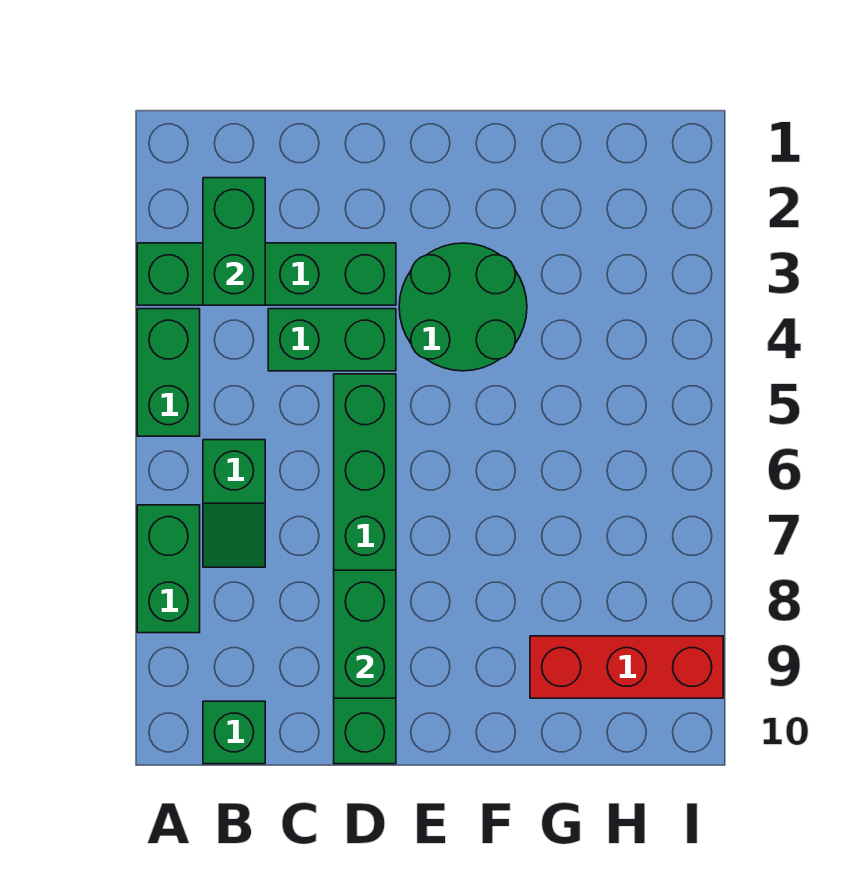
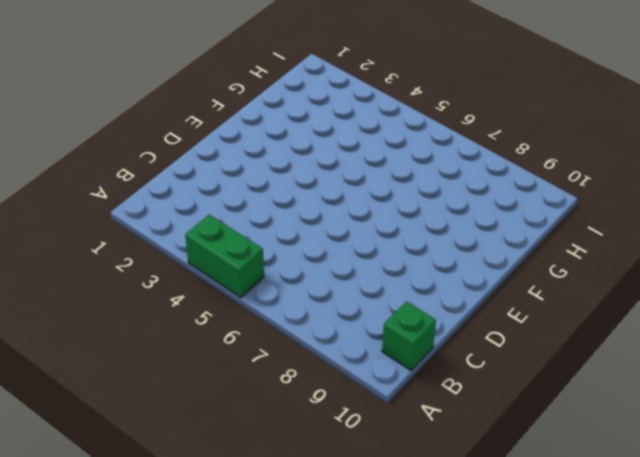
none -> green brick A3:D3 level 1
none -> green brick A7:A8 level 1

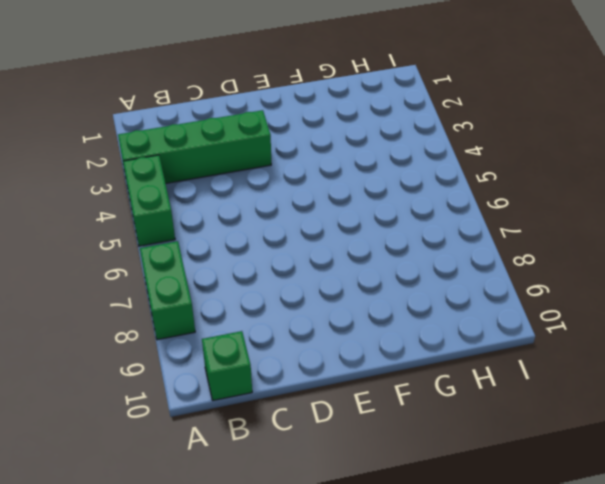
none -> green slope B6:B7 level 1 top 6
none -> green brick C4:D4 level 1

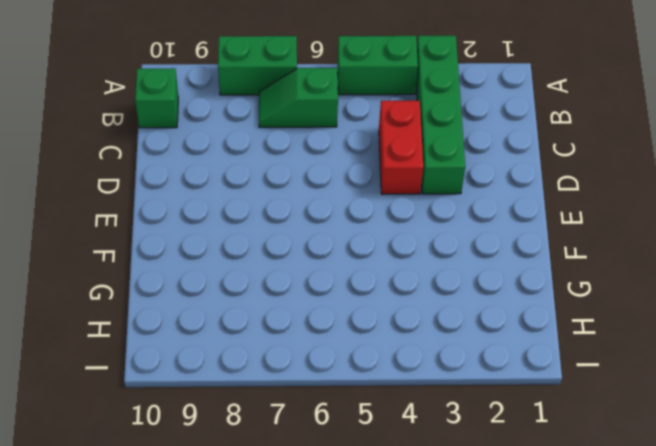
red brick C4:D4 level 1 -> green brick C4:D4 level 1
none -> green brick D5:D10 level 1
none -> green round brick E3:F4 level 1

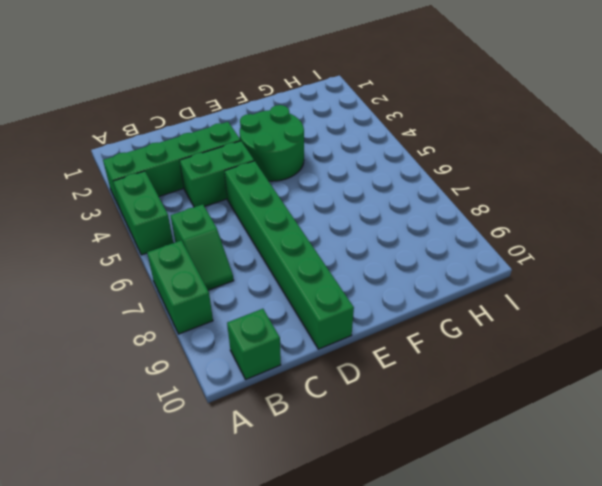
none -> red brick G9:I9 level 1
none -> green brick B2:B3 level 2

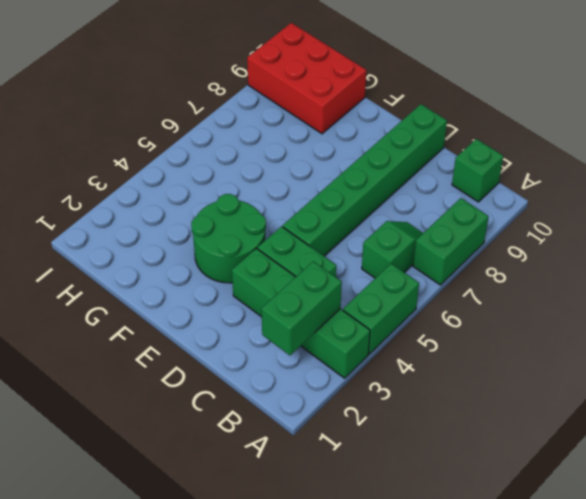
red brick G9:I10 level 1 -> red brick G9:I9 level 1
none -> green brick D8:D9 level 2

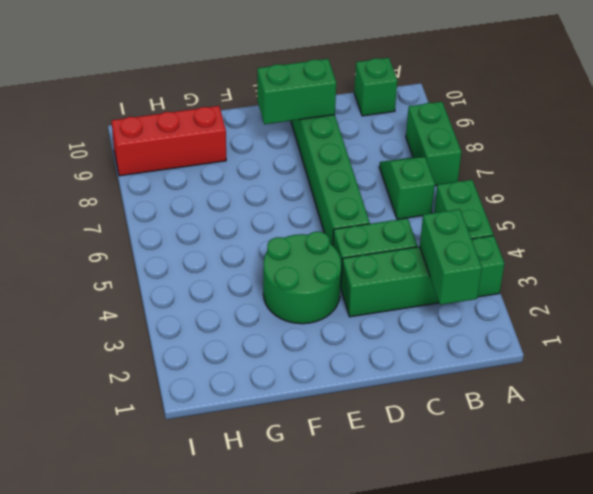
green brick D9:E9 level 2 -> green brick D8:D9 level 2

